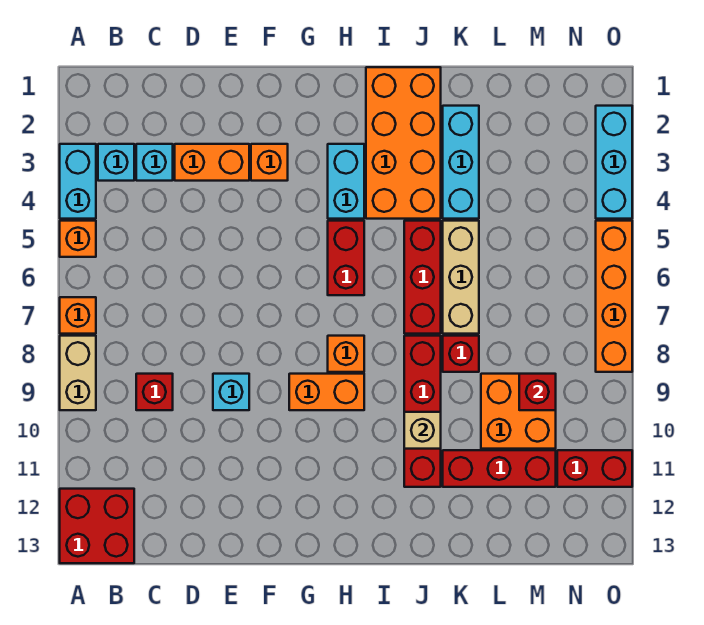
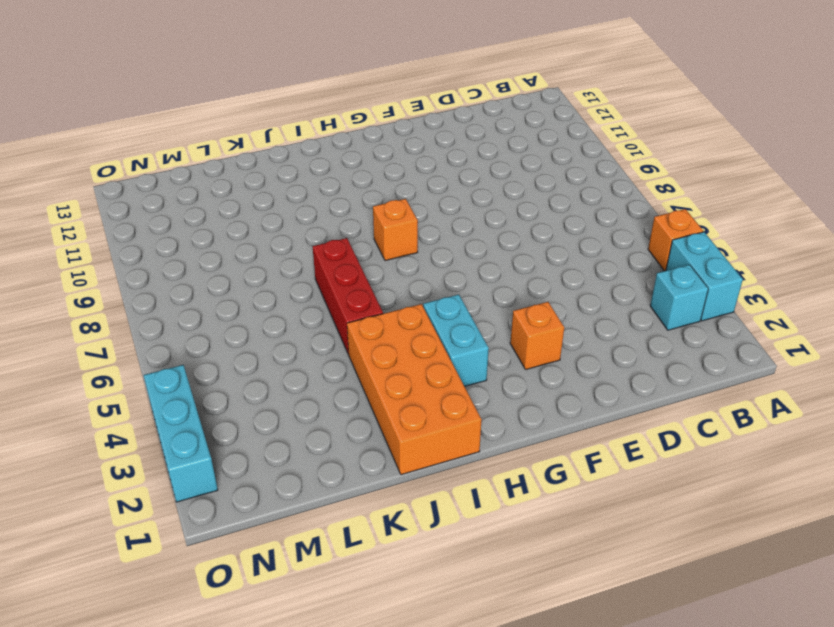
none -> orange brick A7 level 1
none -> tan brick A8:A9 level 1
none -> red brick A12:B13 level 1

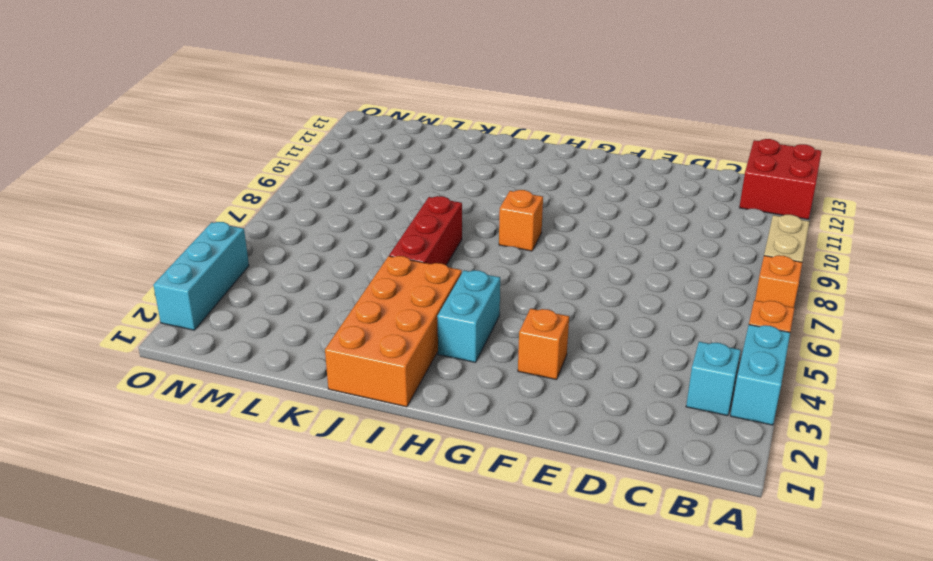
none -> cyan brick C3 level 1
none -> red brick C9 level 1
none -> orange brick D3:E3 level 1

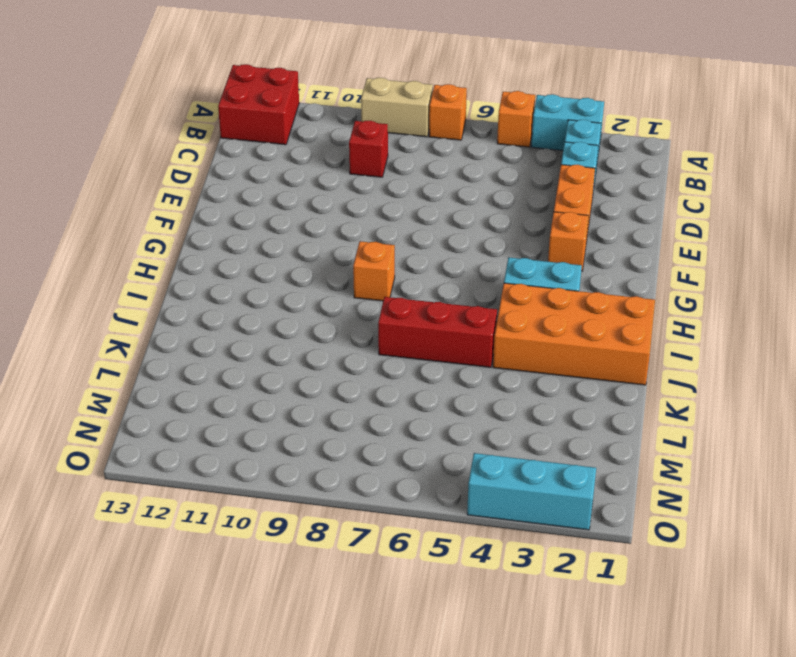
none -> cyan brick E9 level 1
none -> orange brick G9:H9 level 1
none -> red brick H5:H6 level 1

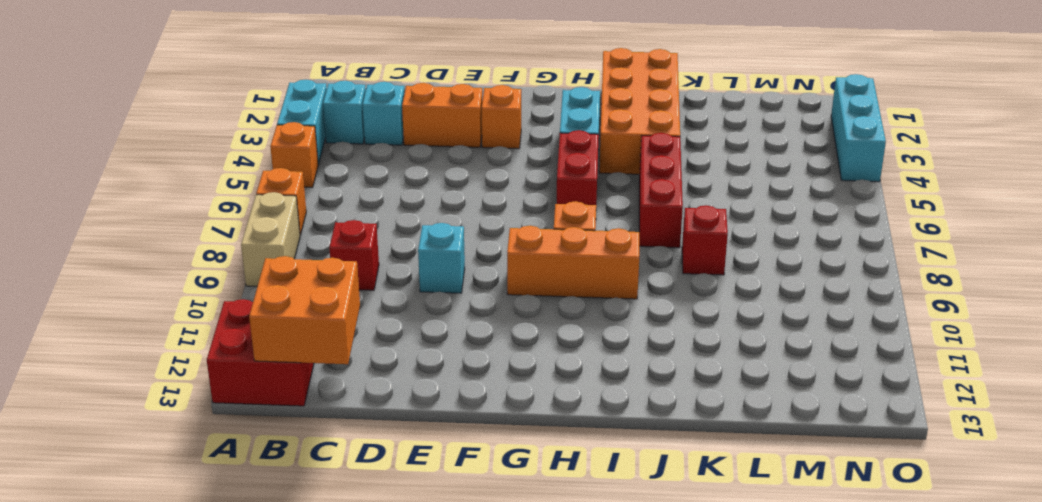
orange brick B12:C13 level 2 -> orange brick L9:M10 level 1
orange brick G9:I9 level 1 -> orange brick G9:H9 level 1
none -> red brick J8:J11 level 1
none -> cyan brick K2:K4 level 1
none -> tan brick K5:K7 level 1

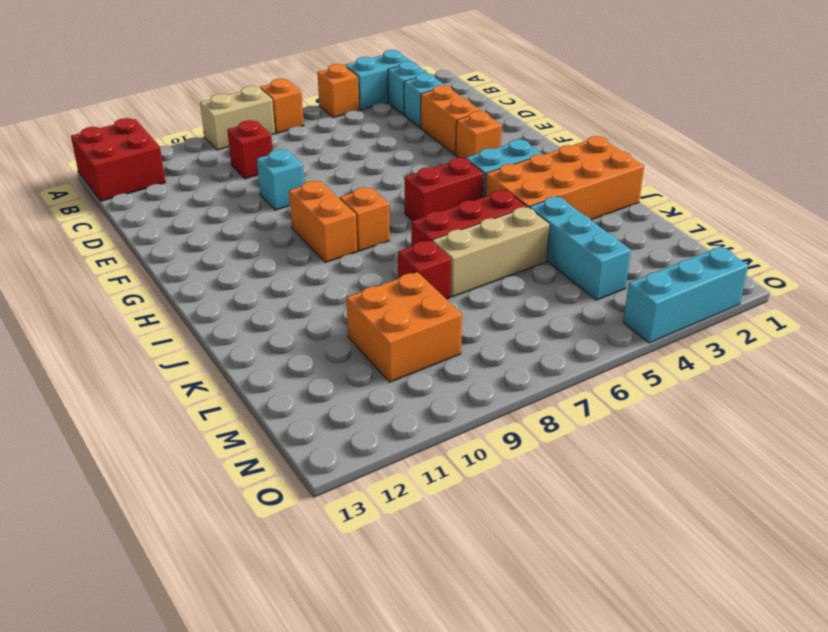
cyan brick K4:M4 level 1 -> cyan brick K2:K4 level 1
none -> red brick J8:J11 level 1
none -> red brick K11:M11 level 1
none -> red brick N11:O11 level 1

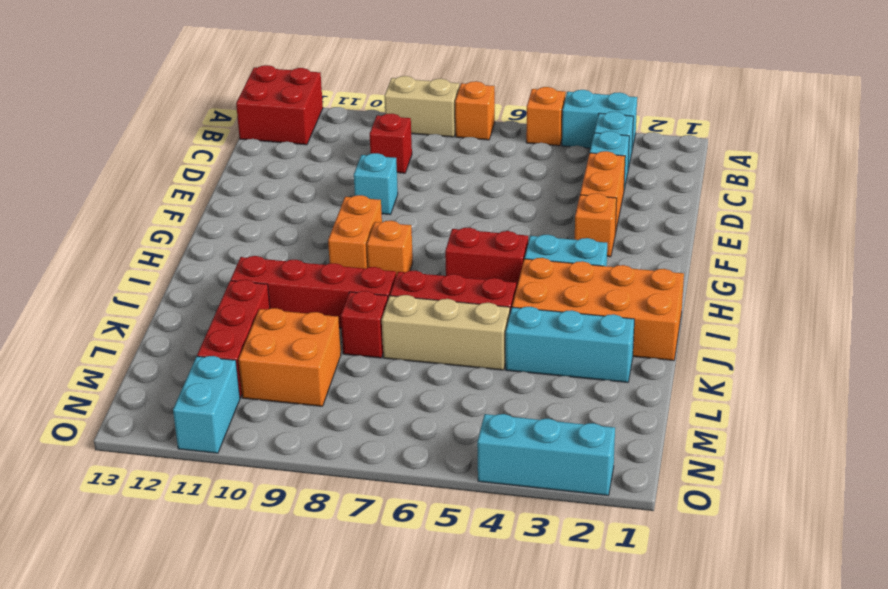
cyan brick N11:O11 level 1 -> red brick N11:O11 level 1
none -> orange brick O5:O8 level 1
none -> tan brick J10 level 2
none -> red brick M9 level 2

